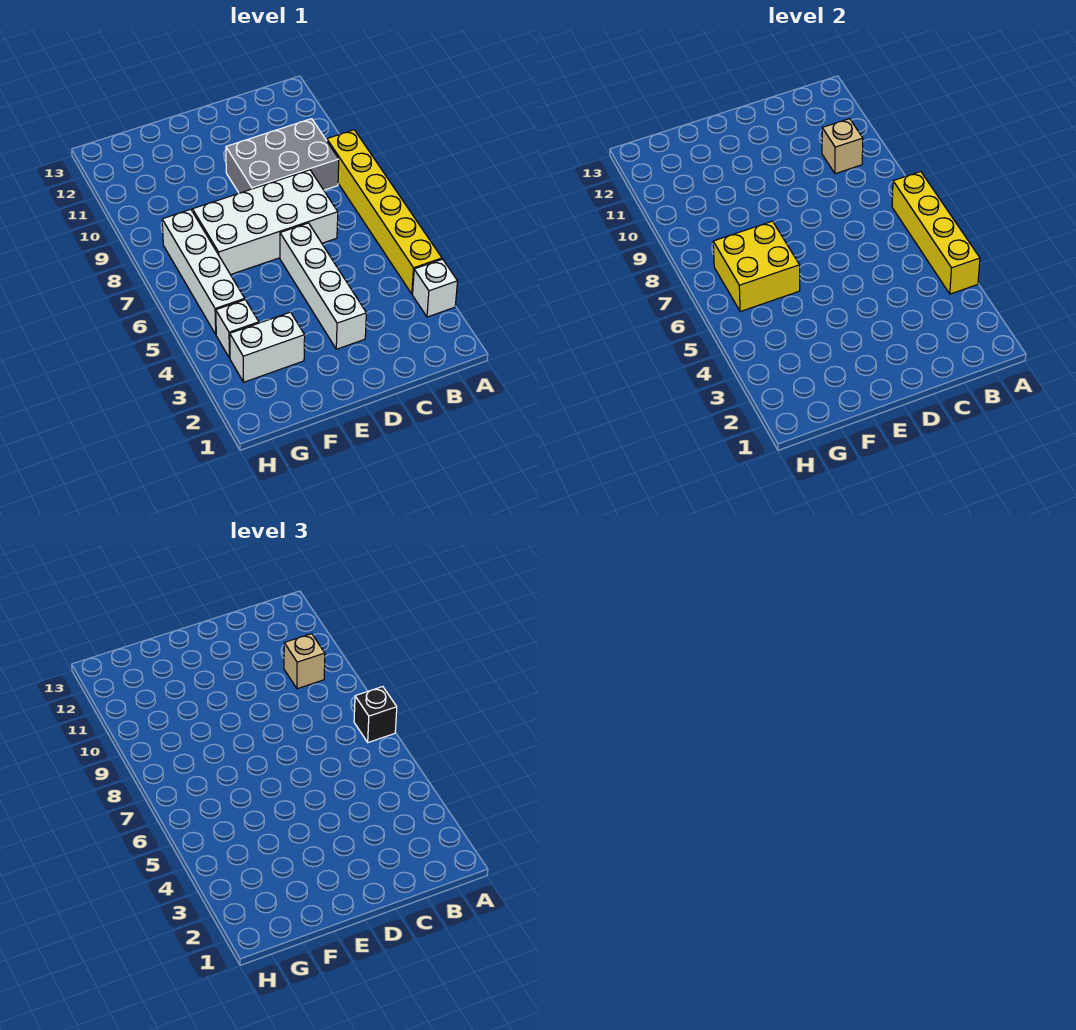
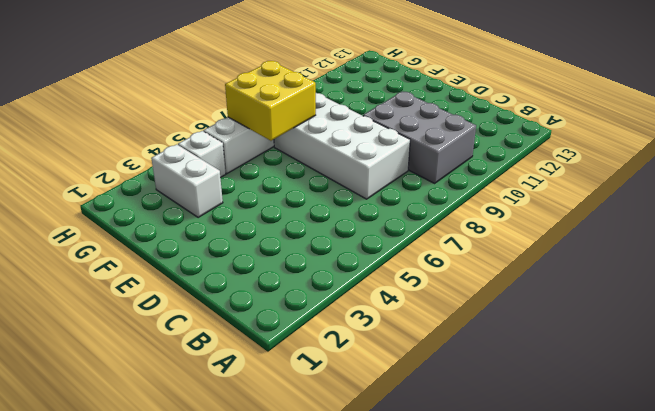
none -> white brick A3 level 1
none -> yellow brick A4:A9 level 1
none -> white brick D3:D6 level 1

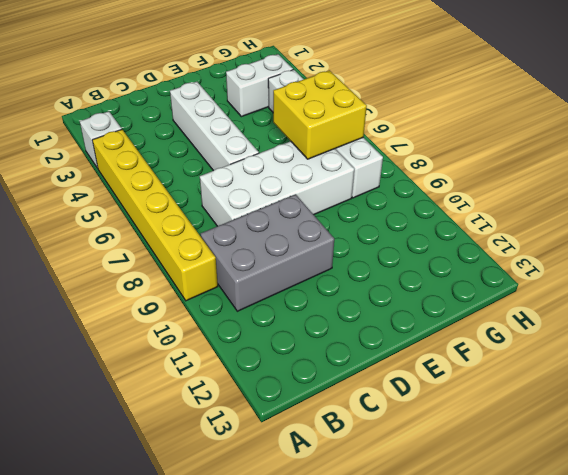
none -> yellow brick A4:A7 level 2
none -> tan brick B10 level 2
none -> black brick A7 level 3

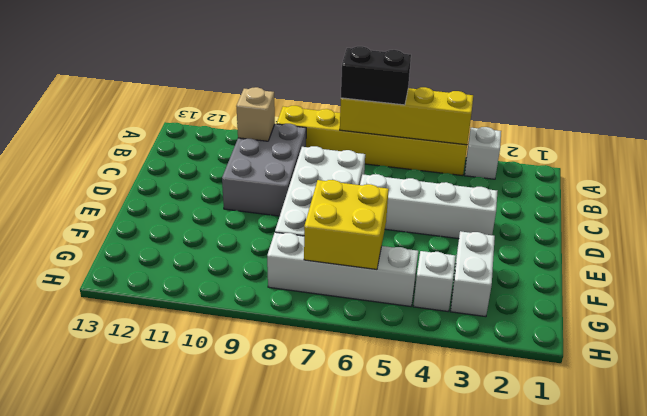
black brick A6:A7 level 3 -> black brick A7 level 3
none -> tan brick B10 level 3

